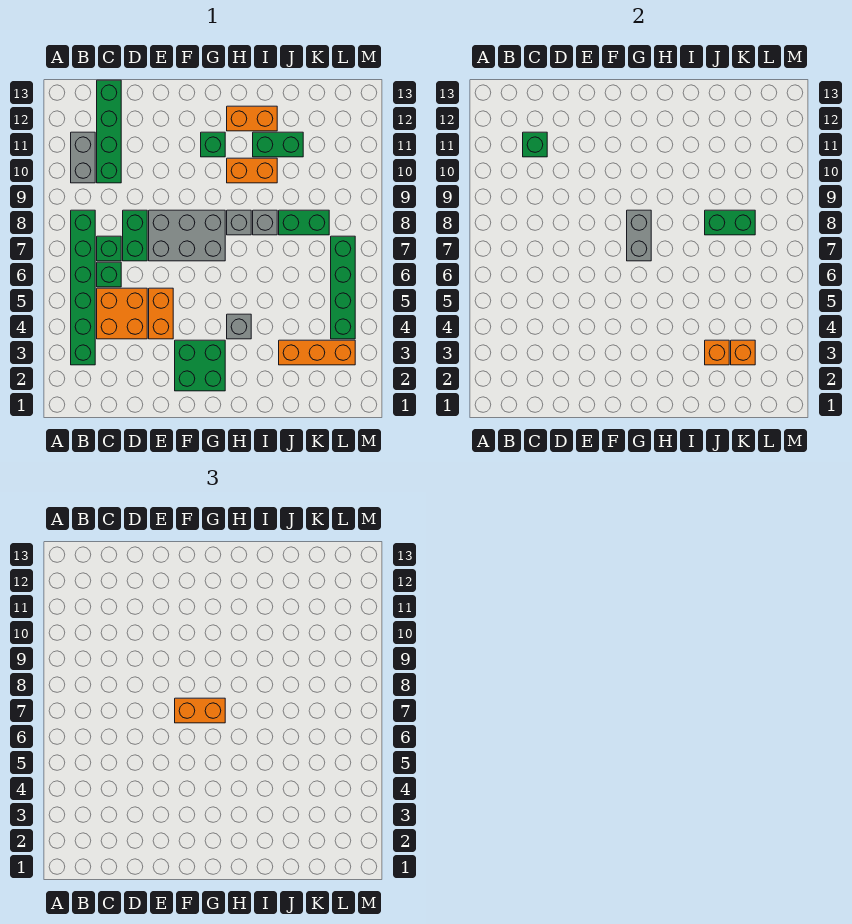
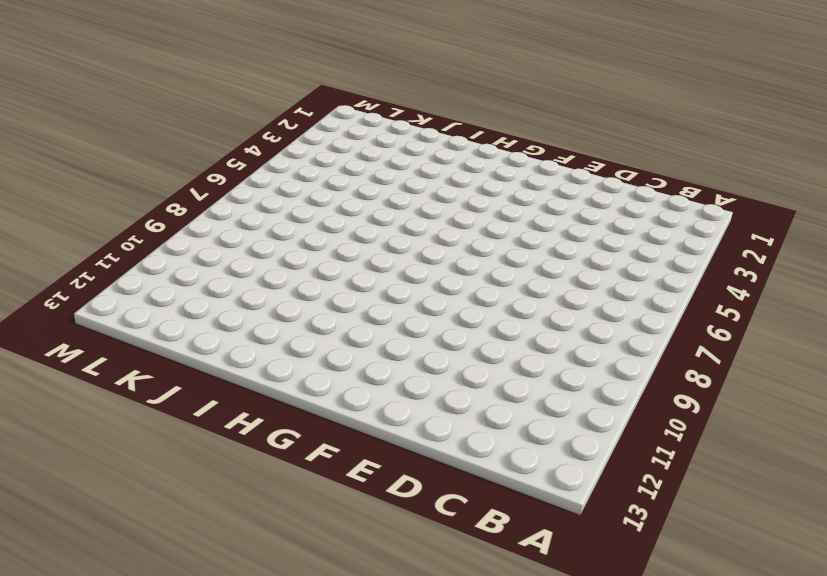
none -> green brick B3:B8 level 1
none -> grey brick B10:B11 level 1
none -> orange brick C4:D5 level 1

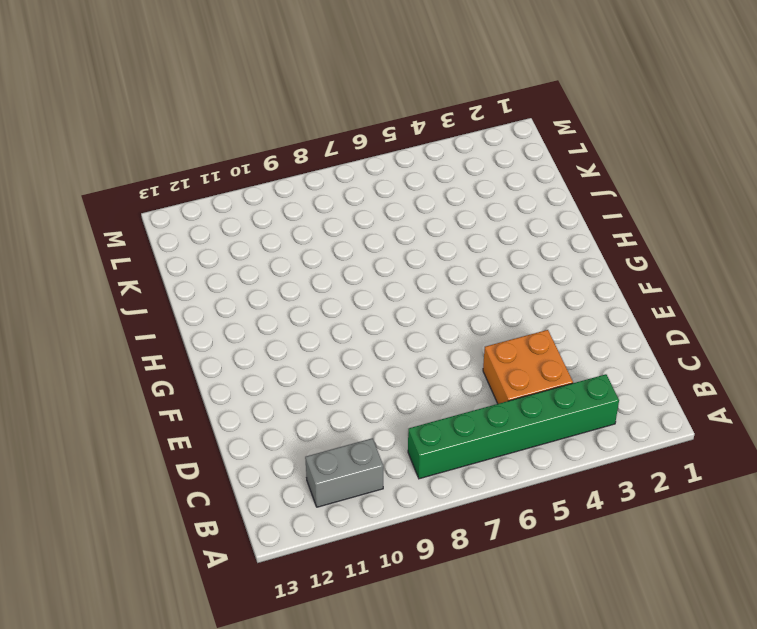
none -> green brick C6 level 1
none -> green brick C7 level 1
none -> green brick C10:C13 level 1

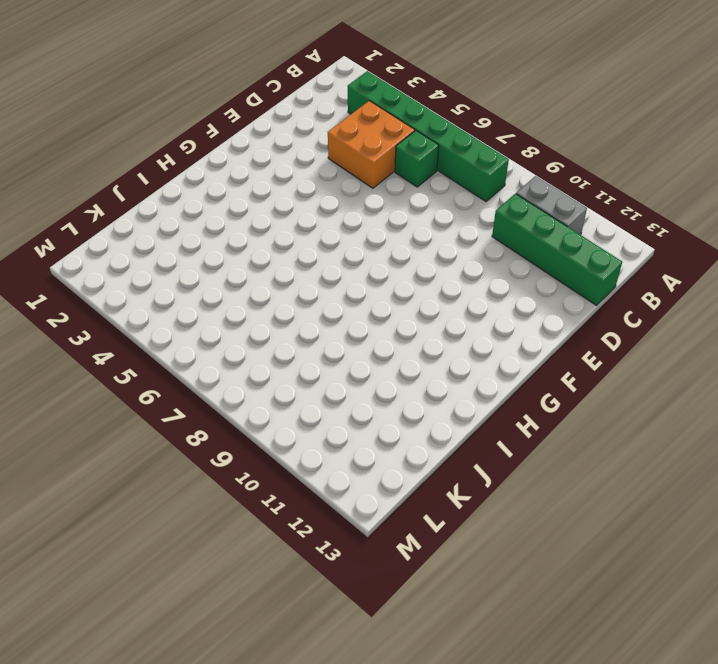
none -> green brick C7 level 1
none -> green brick D7:D8 level 1
none -> orange brick E4:E5 level 1

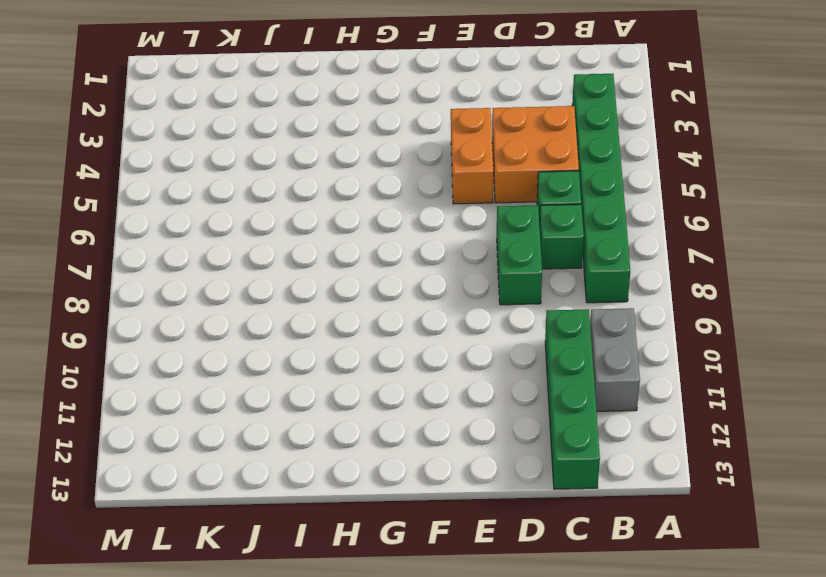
none -> grey brick E7:G8 level 1
none -> green brick F2:G3 level 1
none -> green brick G11 level 1

